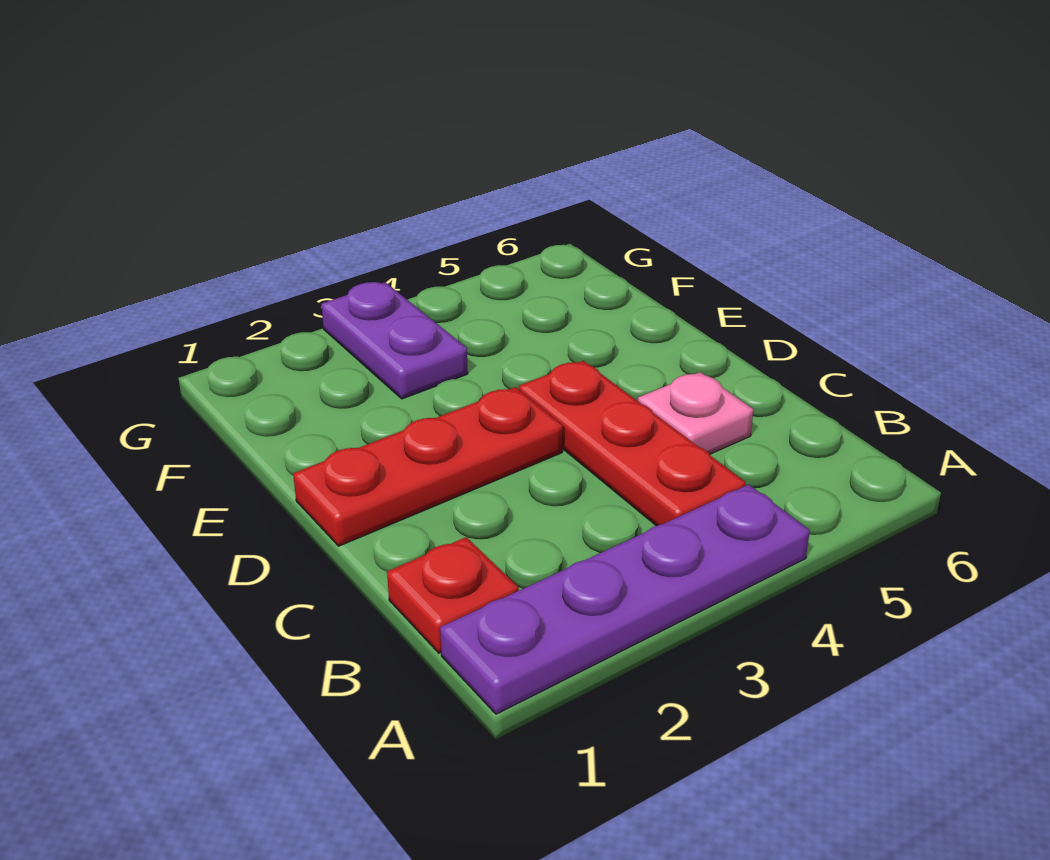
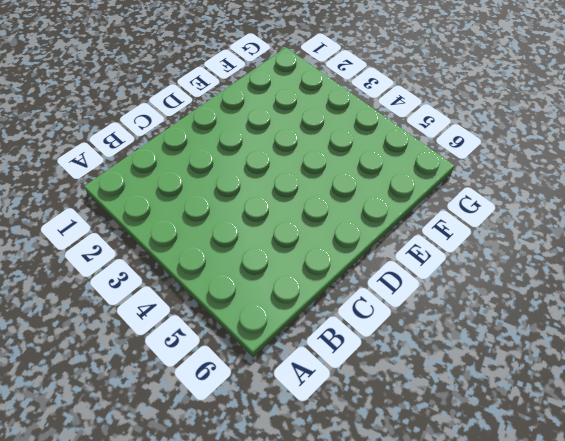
none -> purple plate A1:A4 level 1
none -> red plate B1 level 1

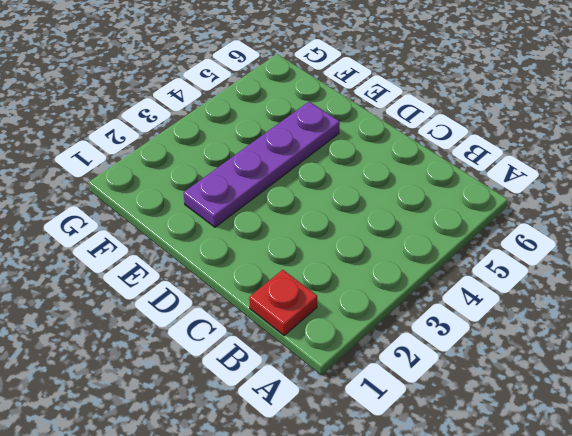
purple plate E2:E5 level 1 -> purple plate A1:A4 level 1
none -> red plate B4:D4 level 1
none -> pink plate C5 level 1

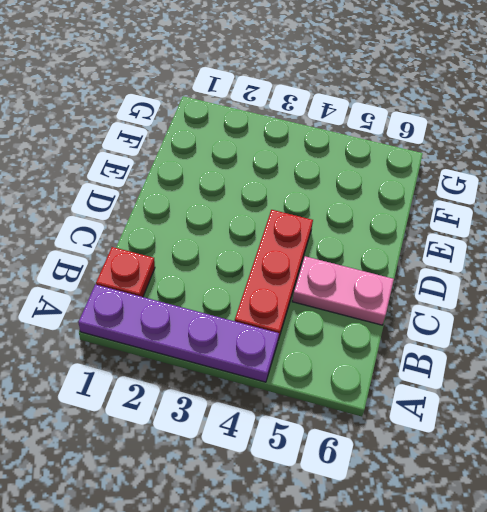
pink plate C5:C6 level 1 -> pink plate C5 level 1
none -> red plate D1:D3 level 1
none -> purple plate F3:G3 level 1

